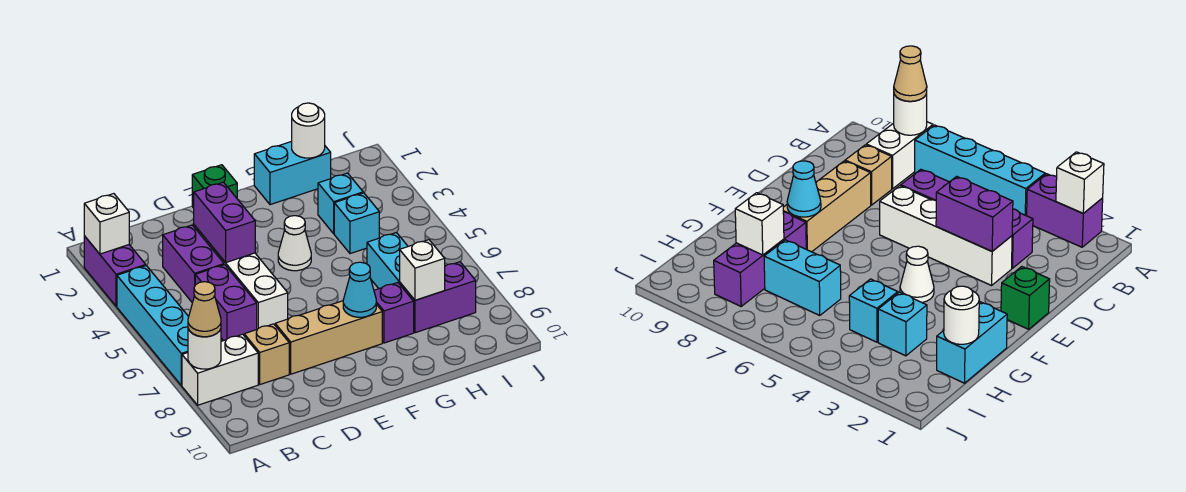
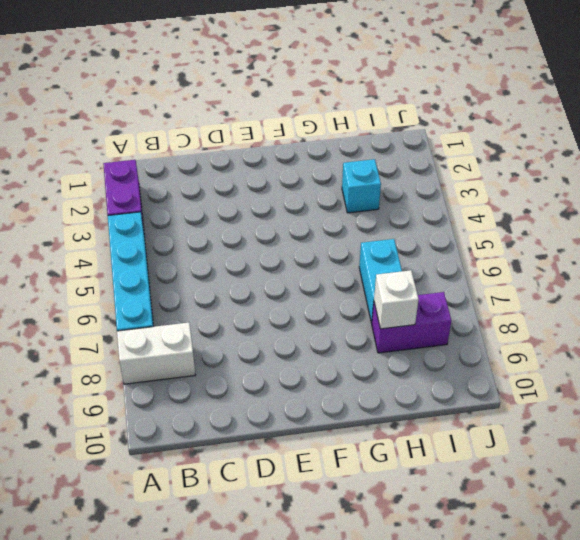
none -> purple brick C3:C4 level 1
none -> purple brick C5:C6 level 1
none -> tan brick C8 level 1

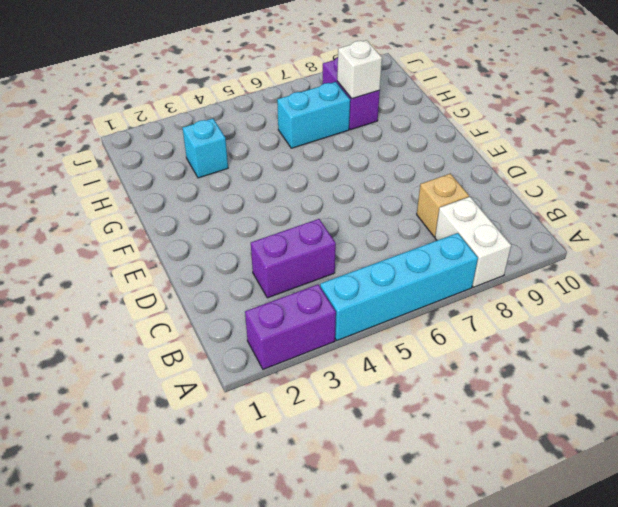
none -> purple brick C5:C6 level 1
none -> white brick D3:D6 level 1
none -> tan brick D8:F8 level 1

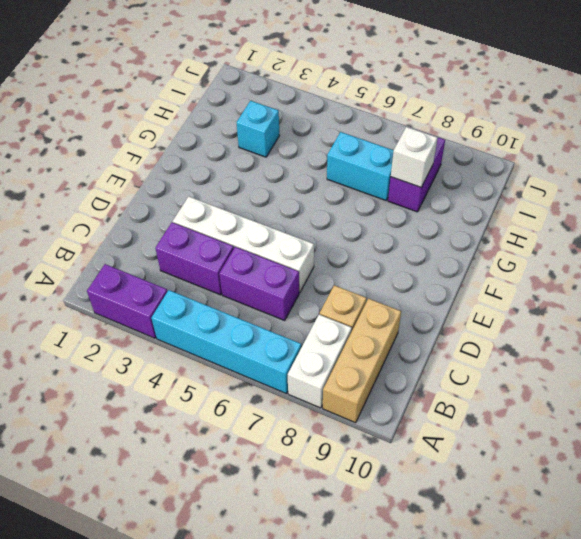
tan brick A9:C9 level 1 -> tan brick D8:F8 level 1
none -> green brick E1 level 1
none -> white cone F4 level 1
none -> cyan brick G1:H1 level 1

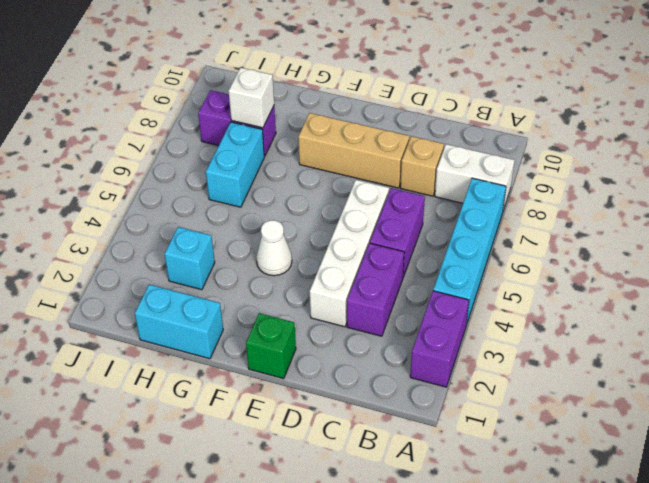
none -> purple brick G8 level 1
none -> cyan brick H4 level 1
none -> white brick A2 level 2

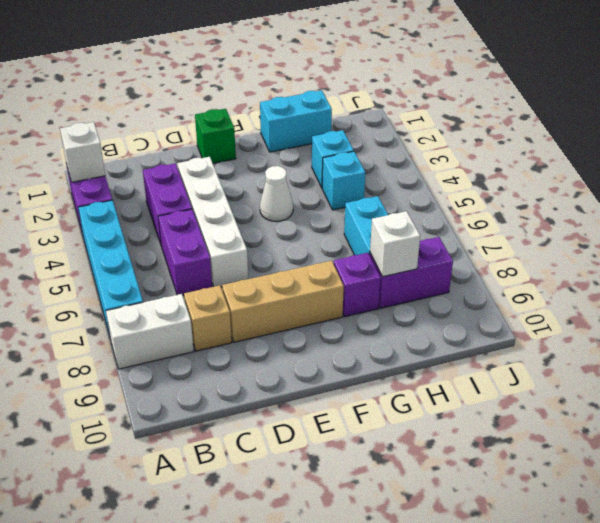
none -> white round brick A8 level 2
none -> purple brick D3:D4 level 2
none -> cyan cone F8 level 2

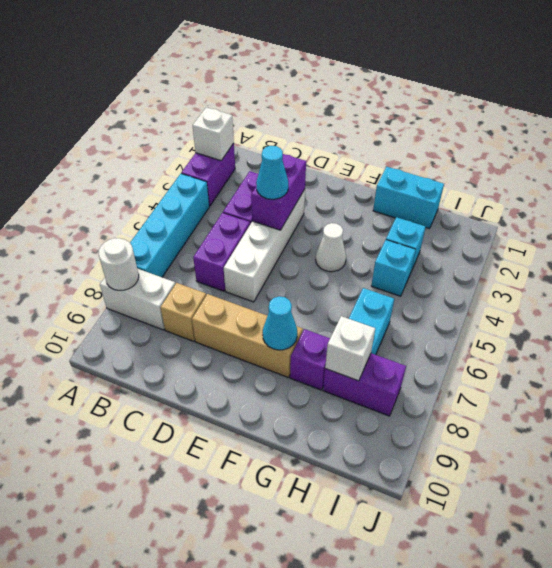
cyan cone D4 level 3 -> none
none -> green brick E1 level 1
none -> white round brick H1 level 2
none -> tan cone A8 level 3

